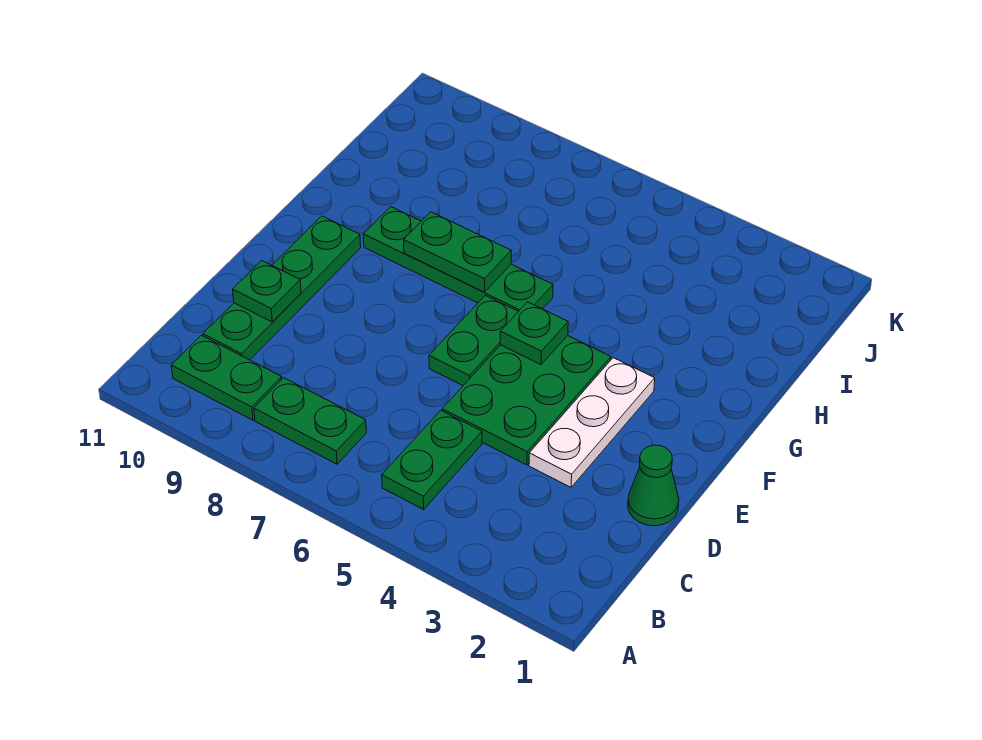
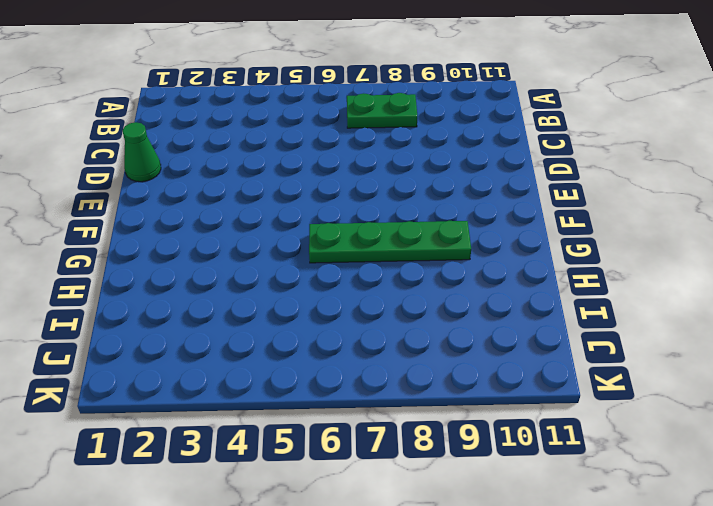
none -> green plate B5:C5 level 1
none -> green plate B9:B10 level 1
none -> green plate C10:F10 level 1

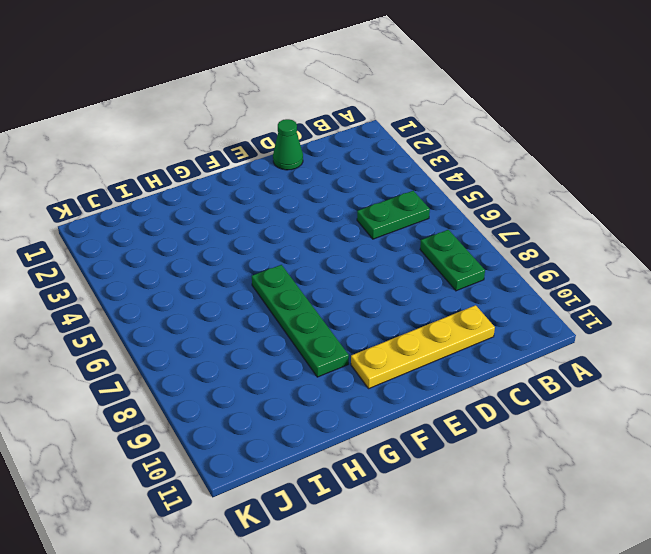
yellow plate C10:F10 level 1 -> green plate C10:F10 level 1
none -> green plate B9:B10 level 1
none -> white plate D3:F3 level 1
none -> green plate D4:F5 level 1

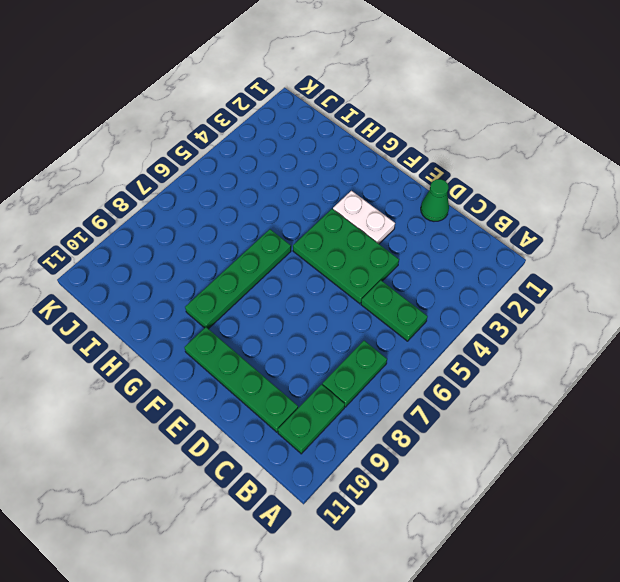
white plate E3:F3 level 1 -> white plate D3:F3 level 1
none -> green plate E6:F6 level 1
none -> green plate D10 level 2
none -> green plate F5 level 2

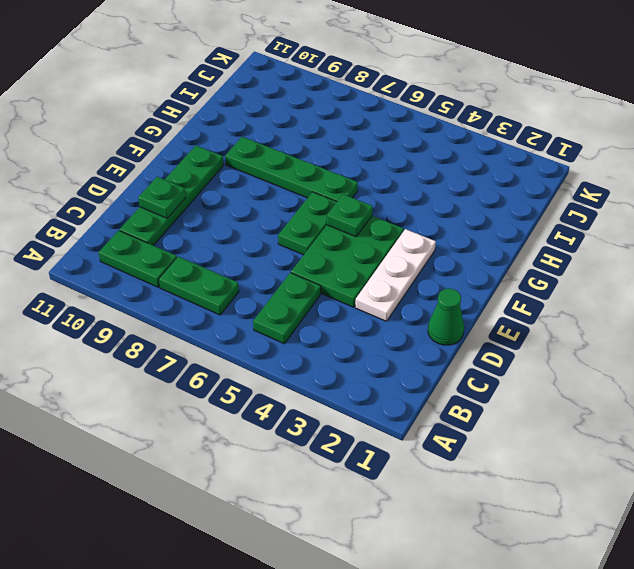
none -> green plate G7:G8 level 2

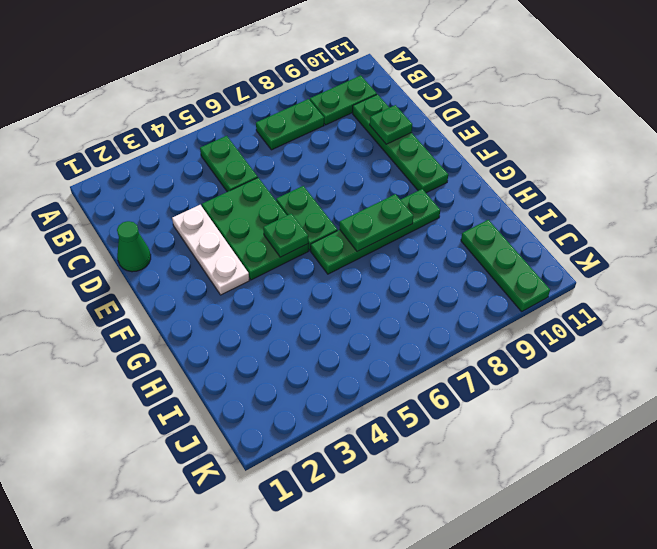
green plate I10:K10 level 1 -> none

